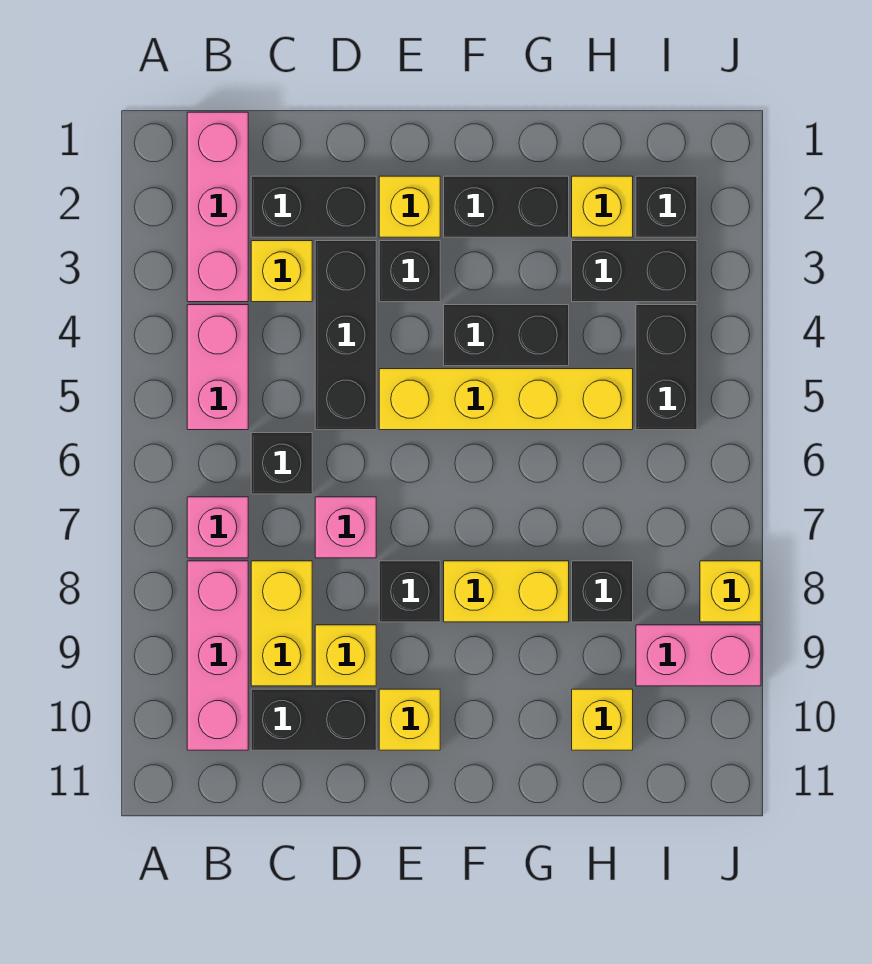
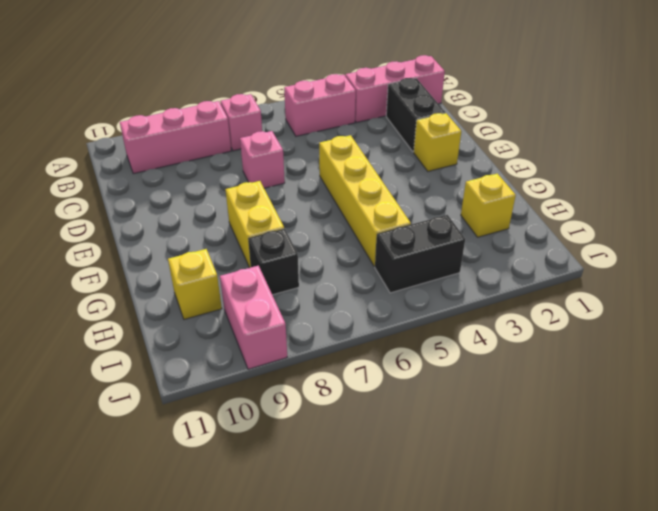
none -> yellow brick C3 level 1
none -> black brick C6 level 1
none -> yellow brick C8:C9 level 1

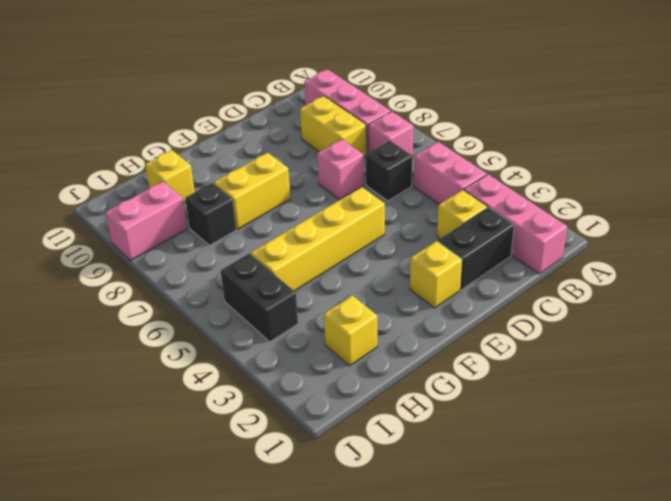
none -> black brick C10:D10 level 1
none -> black brick D3:D5 level 1
none -> yellow brick D9 level 1

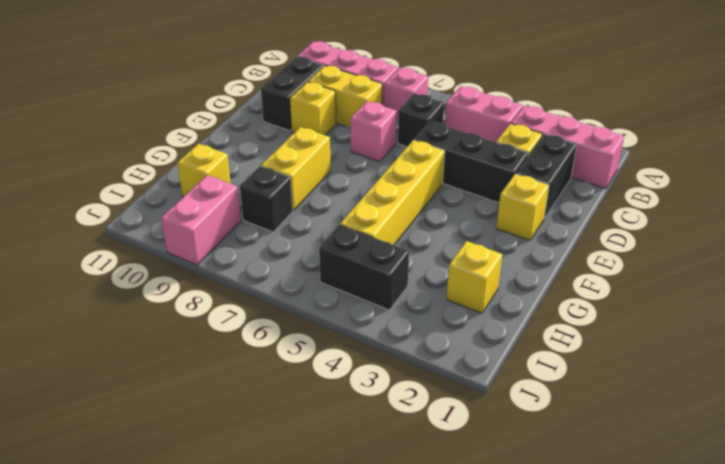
none -> black brick E3 level 1
none -> black brick E8 level 1
none -> yellow brick E10 level 1

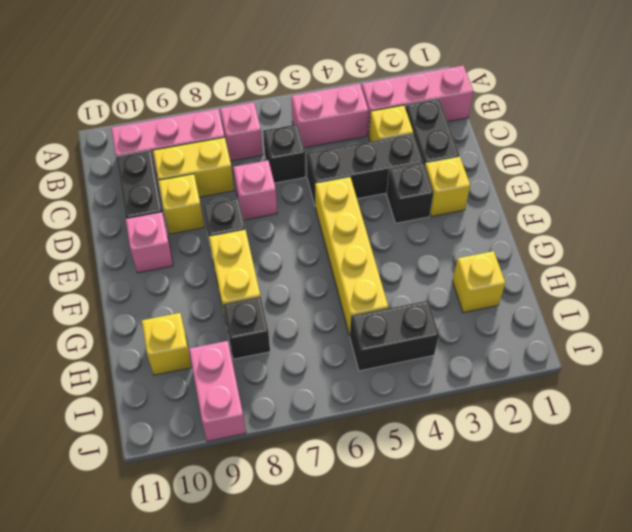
pink brick E10 level 1 -> yellow brick E10 level 1
none -> black brick F2:G2 level 1
none -> black brick F4:G4 level 1
none -> black brick H3:I3 level 1

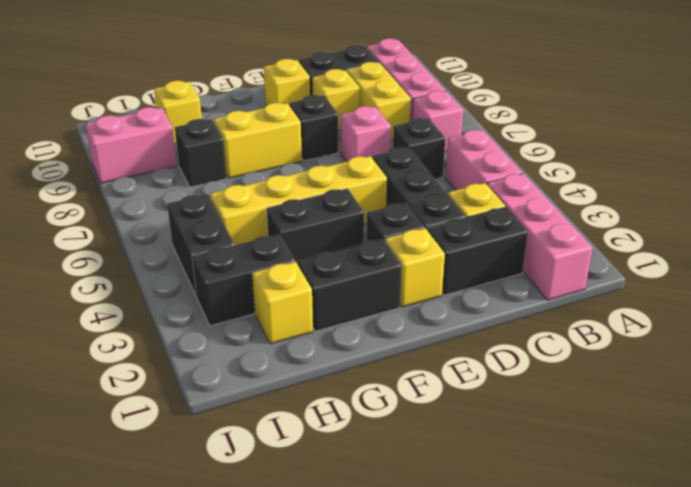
none -> black brick I2 level 1
none -> yellow brick J8 level 1

